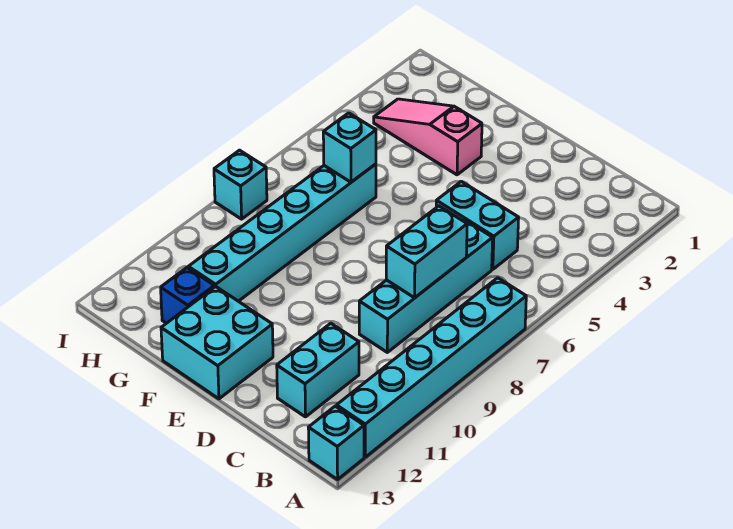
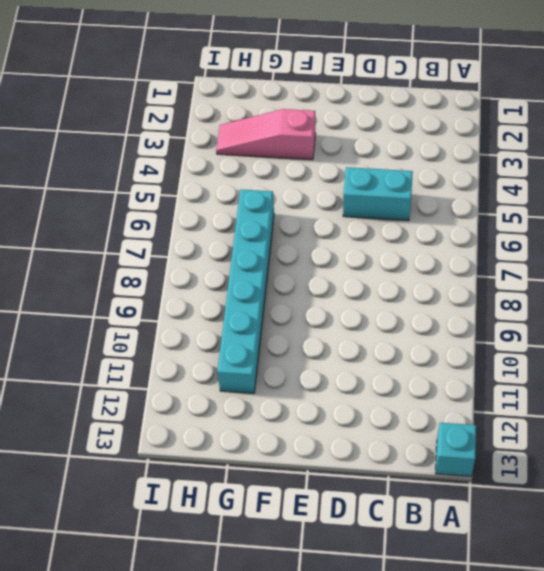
none -> cyan brick A7:A12 level 1
none -> cyan brick C6:C9 level 1
none -> cyan brick C11:C12 level 1

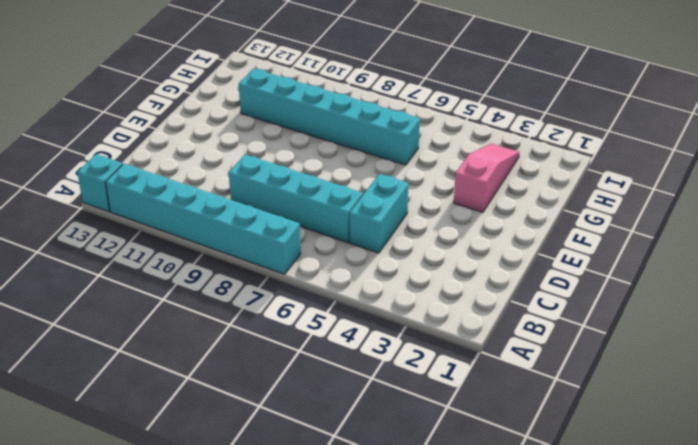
none -> cyan brick C11:C12 level 1
none -> cyan brick E12:F13 level 1
none -> blue brick G12 level 1

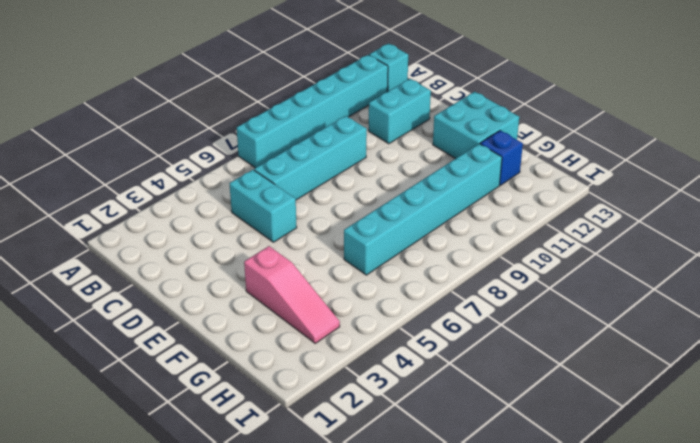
none -> cyan brick I8 level 1
none -> cyan brick C7:C8 level 2
none -> cyan brick G6 level 2

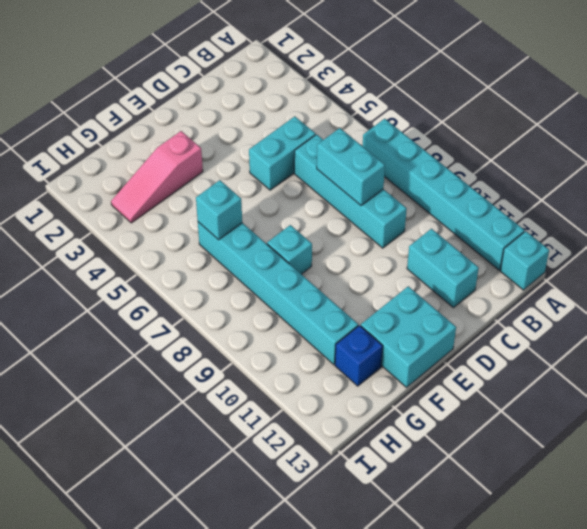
cyan brick F8 level 1 -> cyan brick I8 level 1

